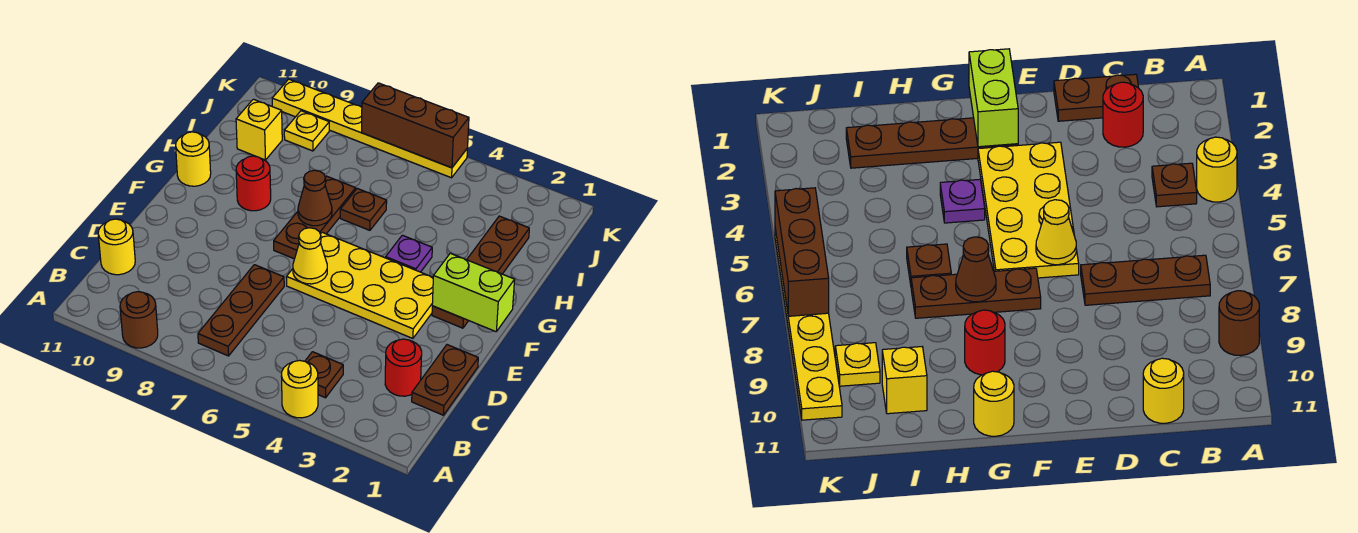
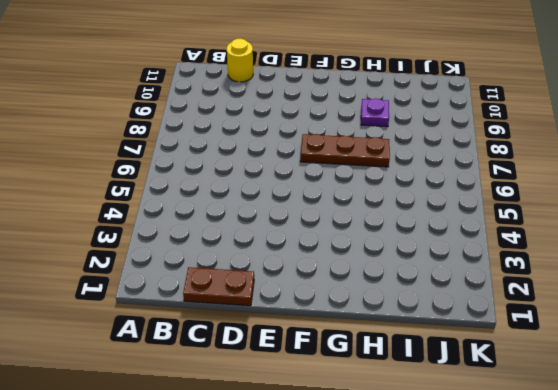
purple plate H9 level 1 -> purple plate G4 level 1
none -> yellow round brick A4 level 1
none -> brown round brick A9 level 1
none -> brown plate B4 level 1

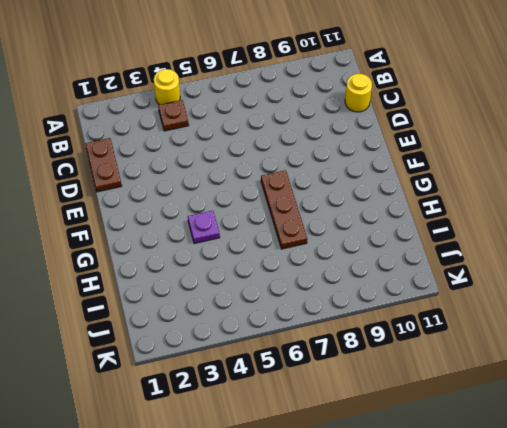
none -> brown round brick A9 level 1
none -> brown plate B7:D7 level 1
none -> red round brick C2 level 1

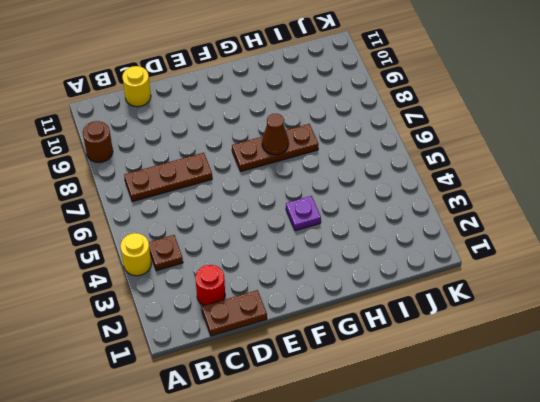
none -> yellow plate E3:F6 level 1
none -> brown plate F2:I2 level 1
none -> red round brick G9 level 1

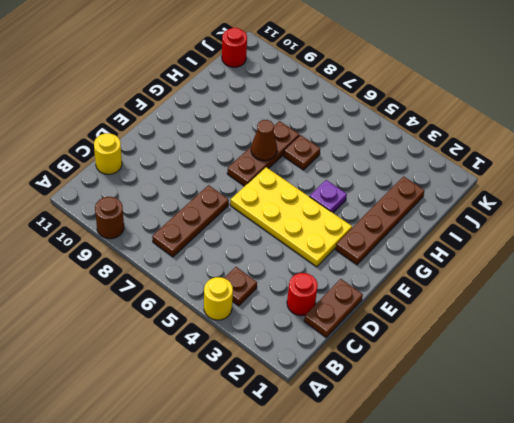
red round brick J11 level 1 -> red round brick G9 level 1
none -> yellow round brick G11 level 1
none -> yellow brick I10 level 1
none -> yellow plate J9 level 1

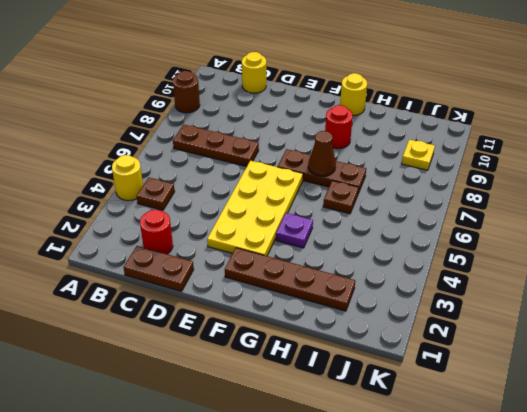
none -> yellow brick I10 level 1
none -> yellow plate K5:K10 level 1
none -> yellow cone E6 level 2

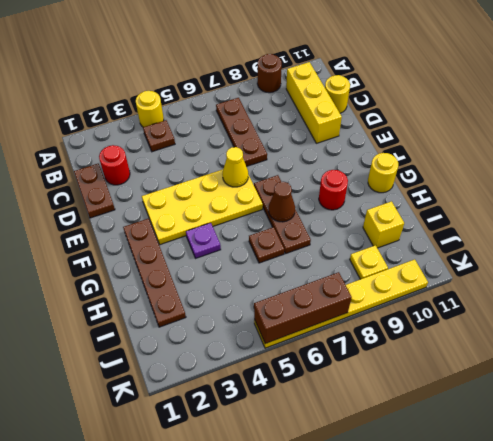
yellow brick B10:D10 level 1 -> none
none -> lime brick F1:F2 level 2

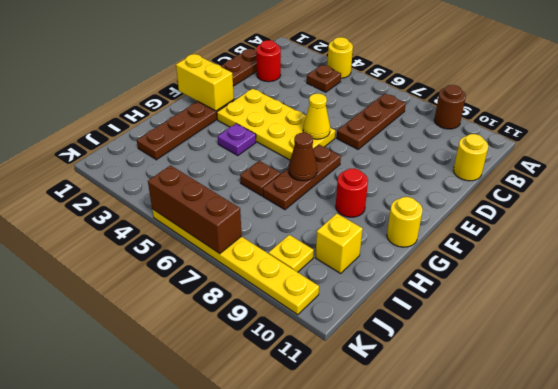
yellow brick F1:F2 level 2 -> lime brick F1:F2 level 2

